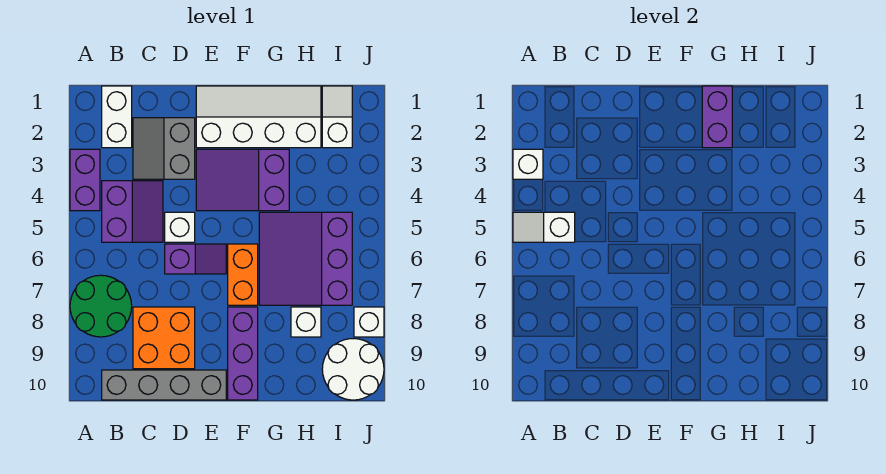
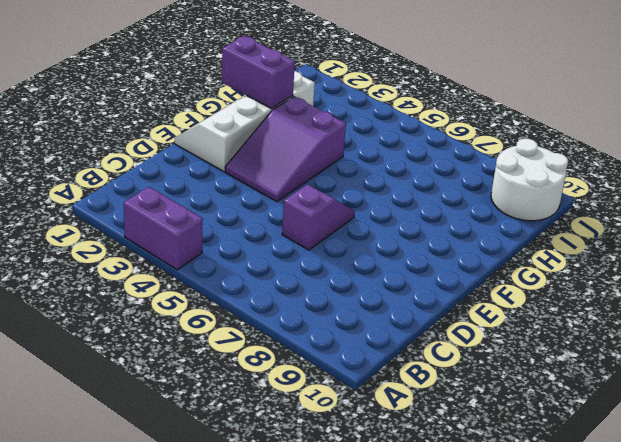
none -> green round brick A7:B8 level 1
none -> white brick B1:B2 level 1
none -> purple slope B4:C5 level 1 top B

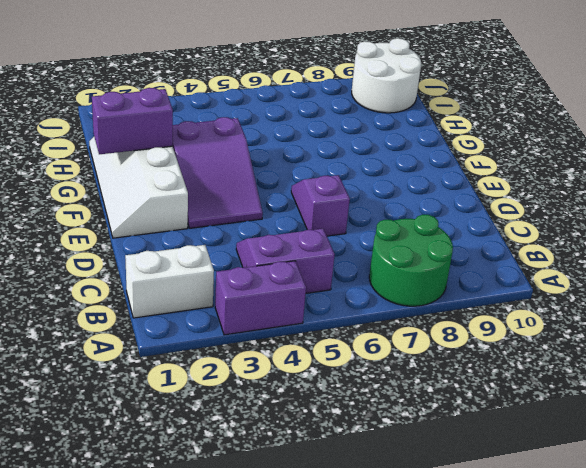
none -> grey brick B10:E10 level 1
none -> grey slope C2:D3 level 1 top D
none -> orange brick C8:D9 level 1

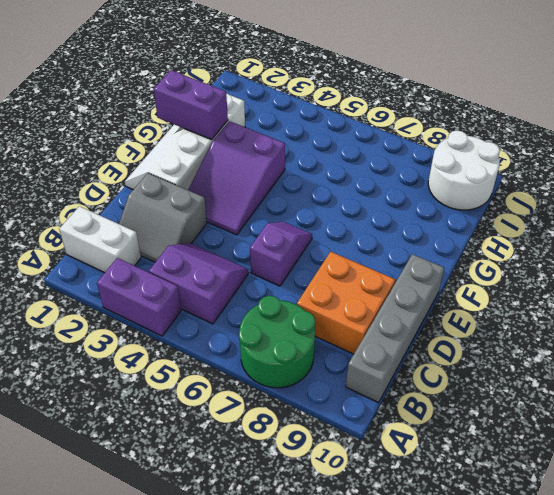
none -> white brick D5 level 1
none -> orange brick F6:F7 level 1
none -> purple brick F8:F10 level 1

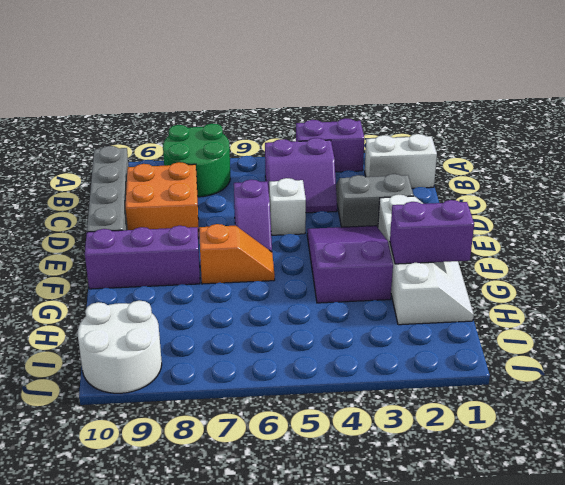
orange slope F6:F7 level 1 top 7 -> orange brick F6:F7 level 1
none -> purple slope G5:I7 level 1 top I
none -> white brick H8 level 1
none -> white slope I1:I2 level 1 top 2

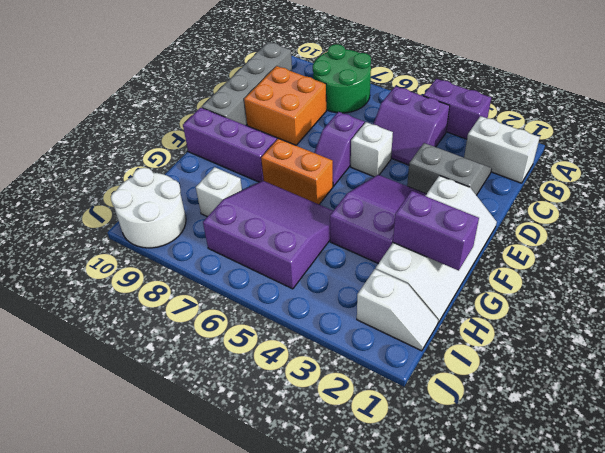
none -> white brick J8 level 1
none -> white brick A3 level 2
none -> white slope A5:B5 level 2 top B

